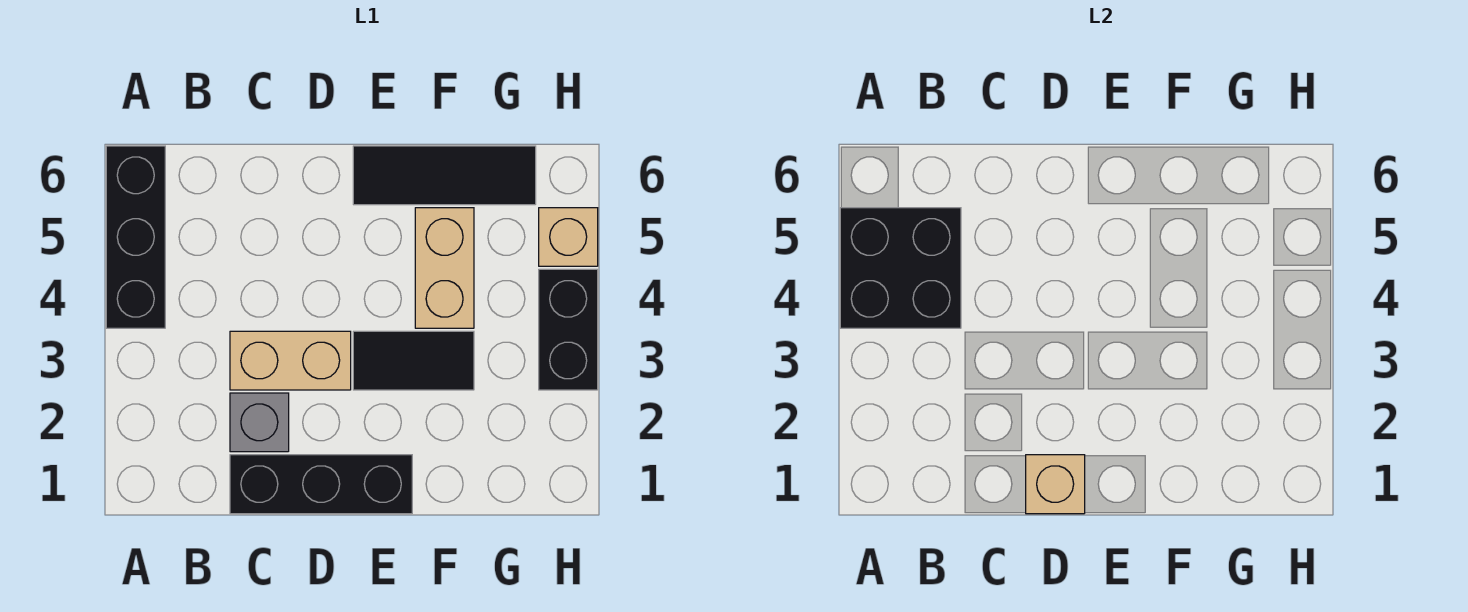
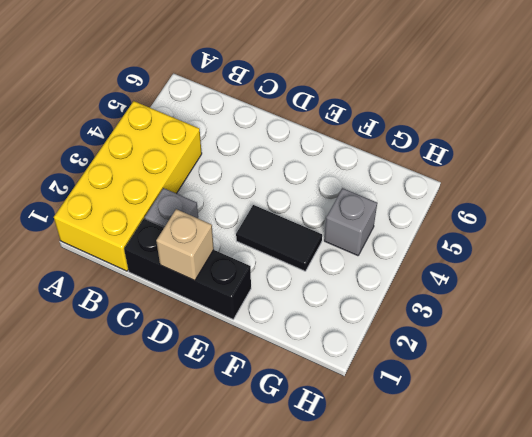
yellow brick A1:B4 level 1 -> black brick A4:A6 level 1
grey brick G4 level 1 -> none
none -> tan brick C3:D3 level 1
none -> black tile E6:G6 level 1

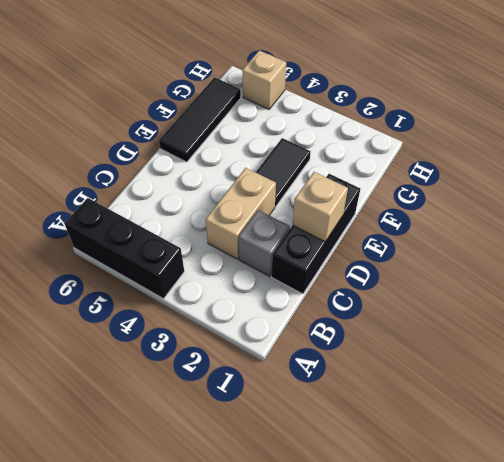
none -> tan brick F4:F5 level 1
none -> black brick H3:H4 level 1

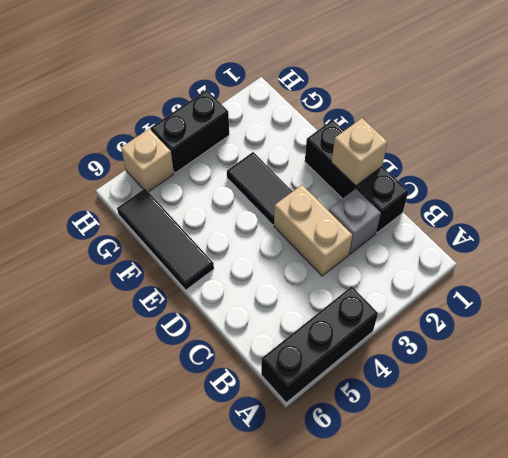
none -> tan brick F4:F5 level 1
none -> black brick A4:B5 level 2

